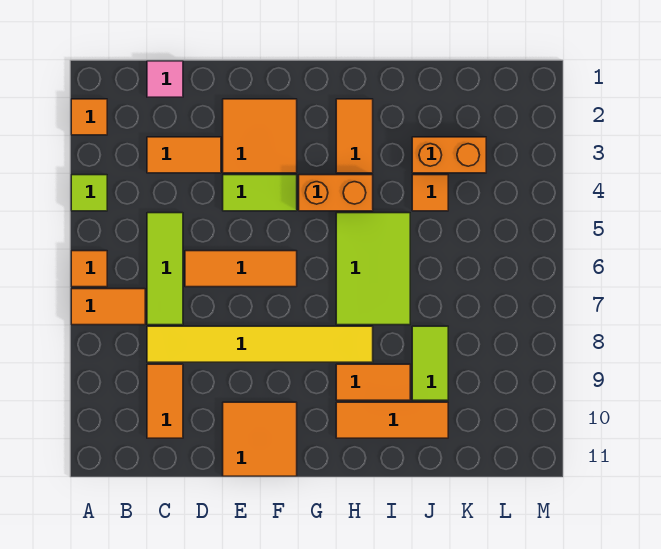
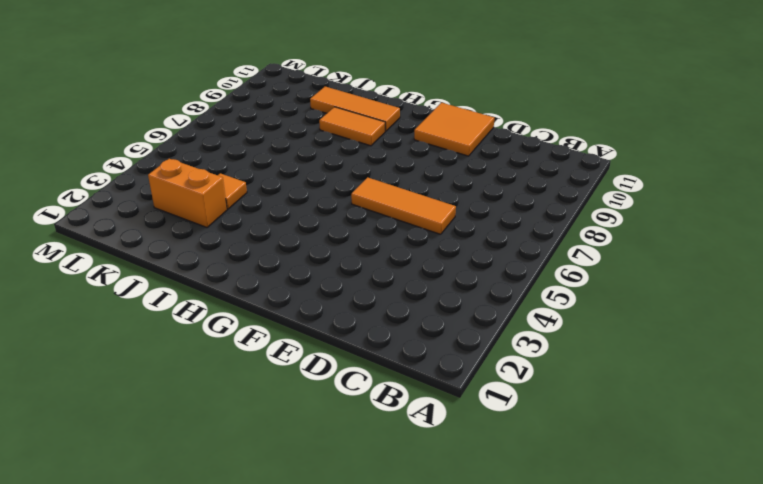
none -> orange tile A2 level 1
none -> lime tile A4 level 1
none -> orange tile A6 level 1

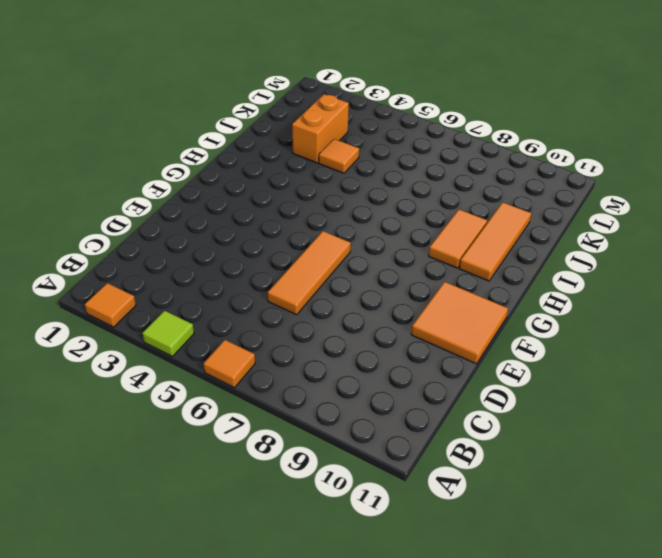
none -> orange tile A7:B7 level 1
none -> pink tile C1 level 1
none -> orange tile C3:D3 level 1

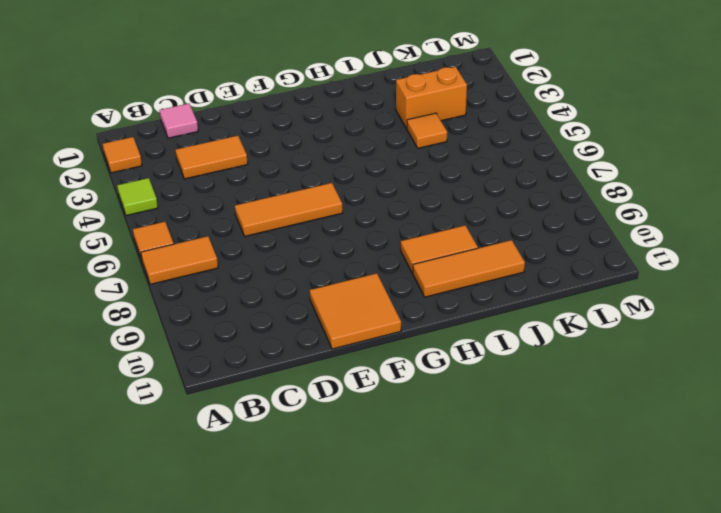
none -> lime tile C5:C7 level 1
none -> yellow tile C8:H8 level 1
none -> orange tile C9:C10 level 1

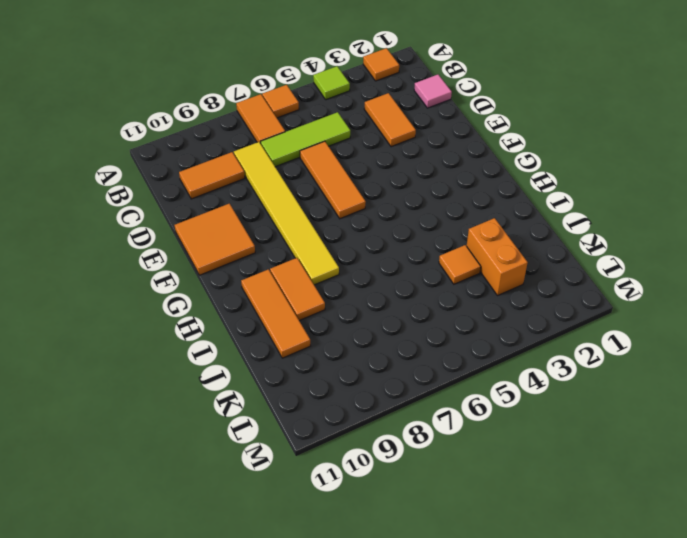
none -> orange tile E2:F3 level 1
none -> lime tile E4:F4 level 1
none -> orange brick G4:H4 level 1

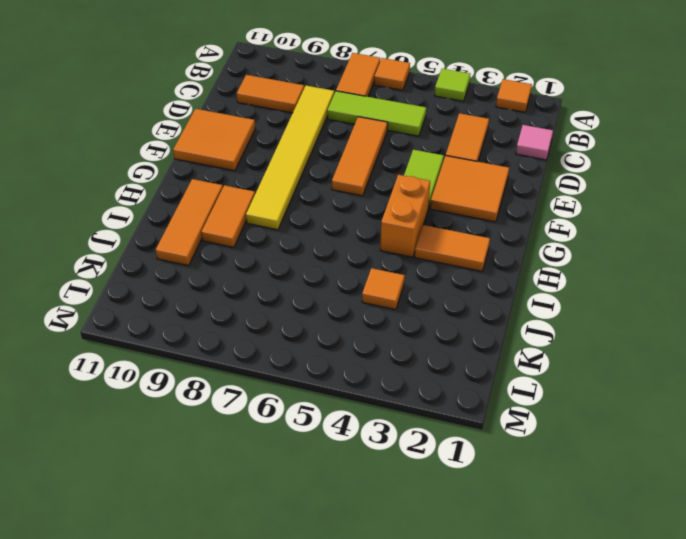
none -> lime tile H5:I7 level 1
none -> orange brick J3:K3 level 1
none -> lime tile J8:J9 level 1

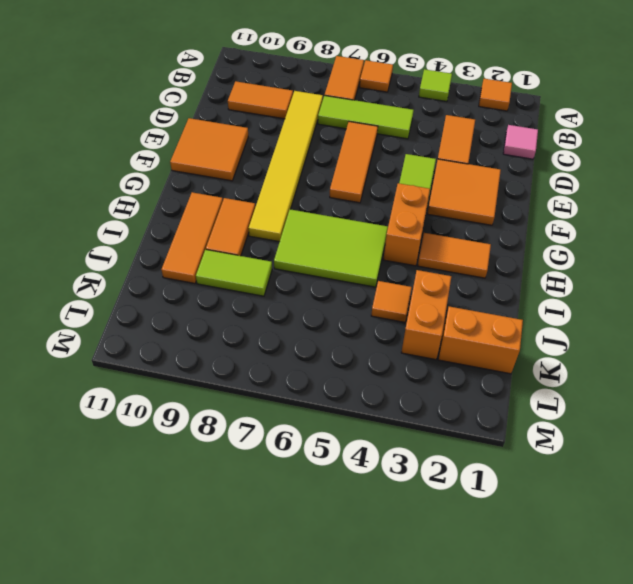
orange brick K1:K2 level 1 -> none

